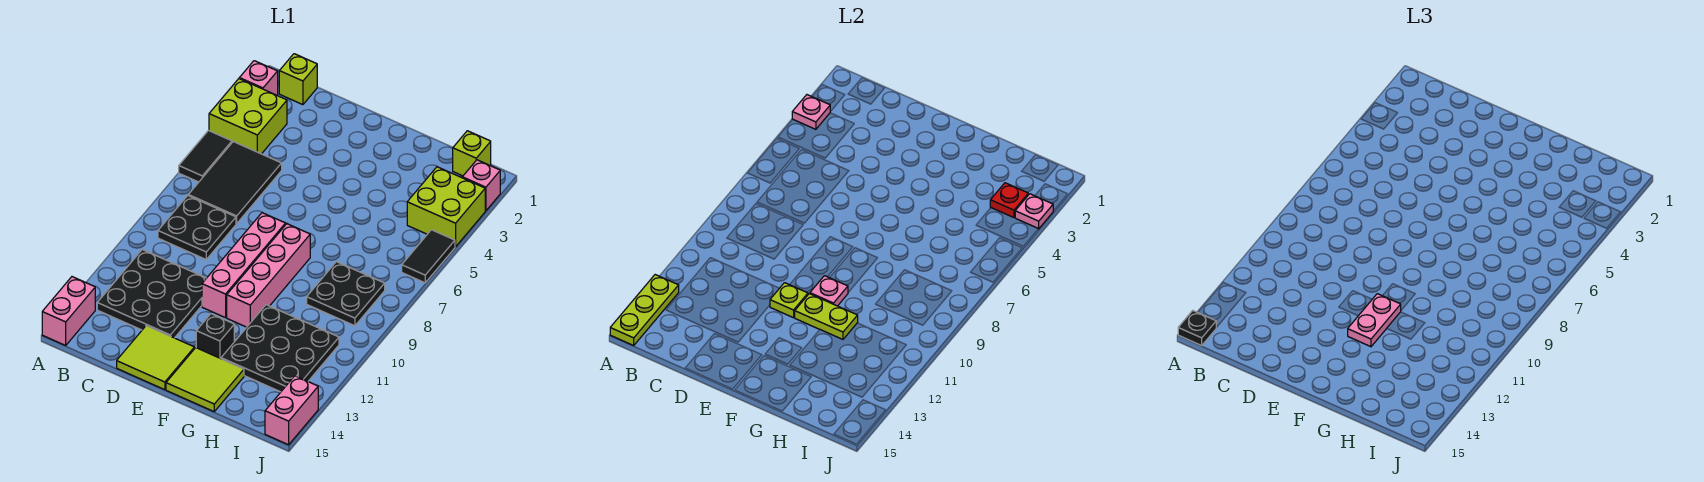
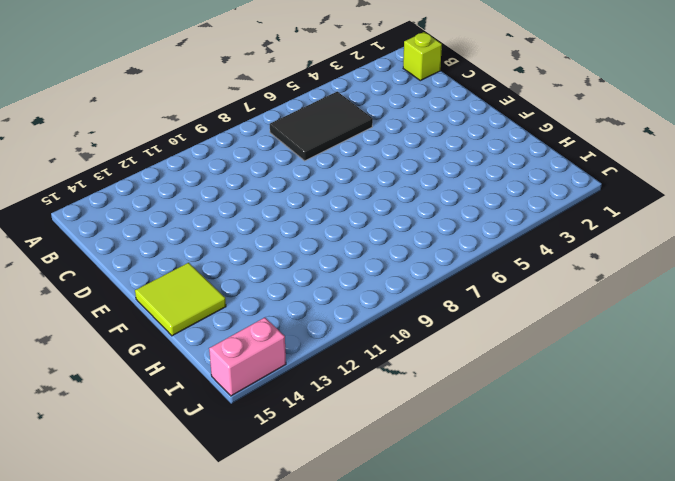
none -> pink brick A2 level 1
none -> lime brick A3:B4 level 1
none -> black tile A5:A6 level 1

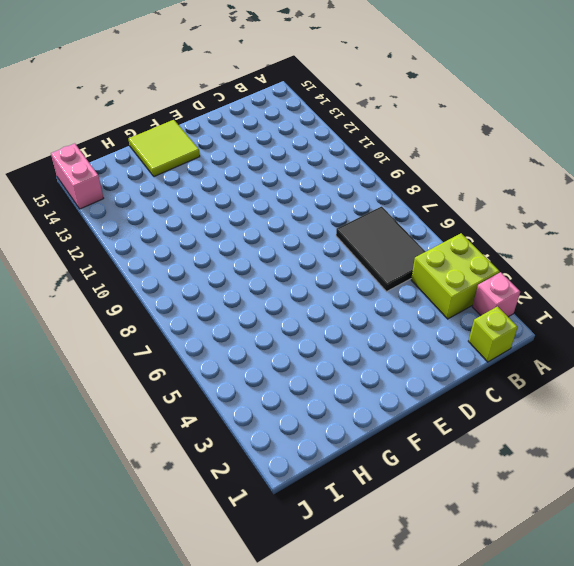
none -> black tile A5:A6 level 1
none -> pink brick A14:A15 level 1
none -> black plate B8:C9 level 1

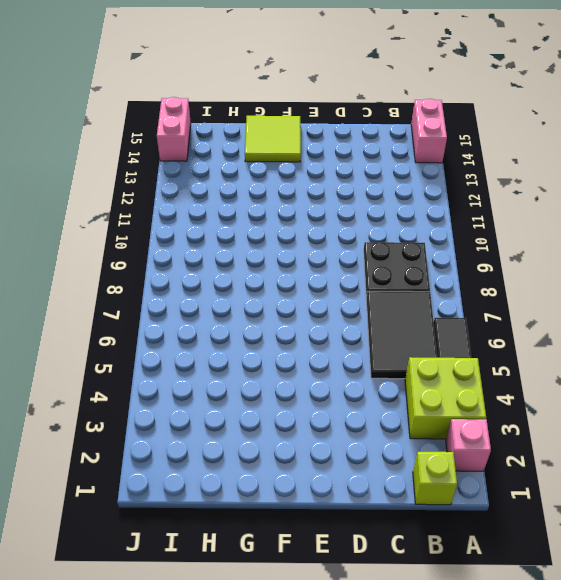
none -> black plate B11:D13 level 1
none -> lime tile D14:E15 level 1
none -> pink brick E8:E11 level 1

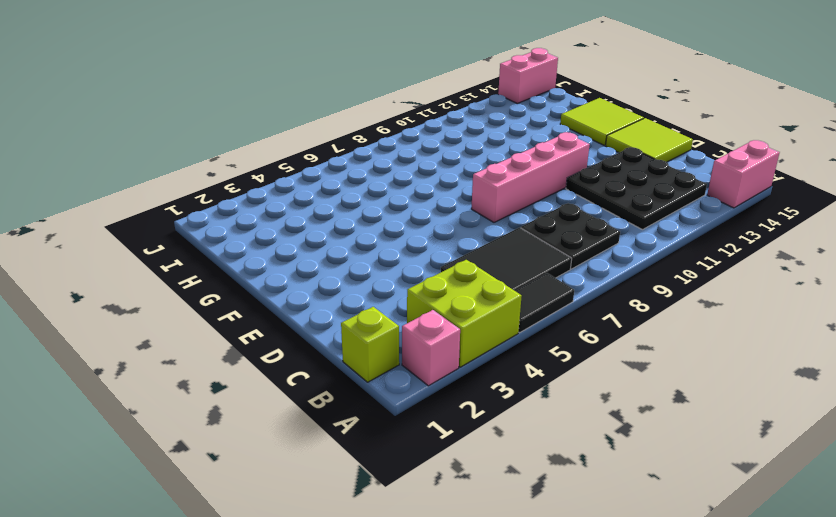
none -> pink brick F8:F11 level 1
none -> black brick F13 level 1
none -> black plate G11:I13 level 1

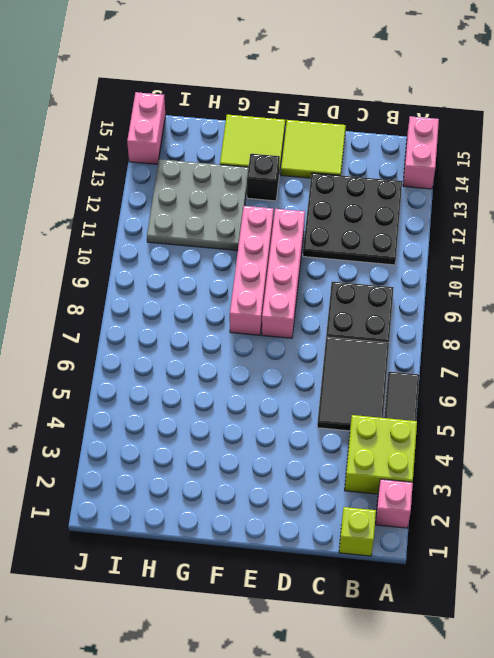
grey plate G11:I13 level 1 -> black plate G11:I13 level 1
none -> black plate H8:I9 level 1
none -> lime brick I1 level 1
none -> lime brick I3:J4 level 1

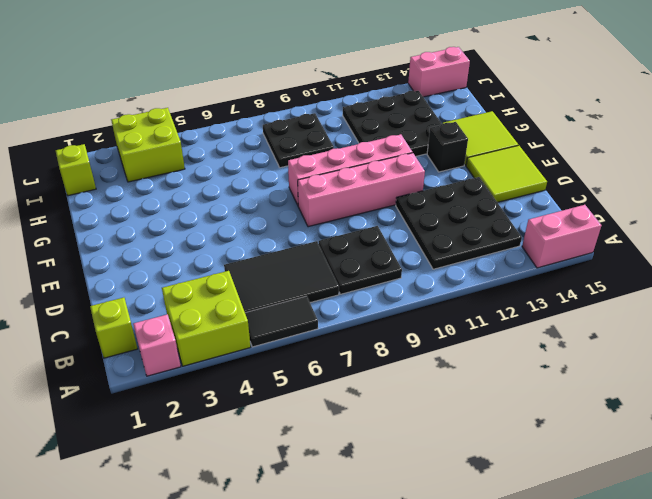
none -> pink brick J2 level 1
none -> black tile J5:J6 level 1
none -> pink plate A3 level 2

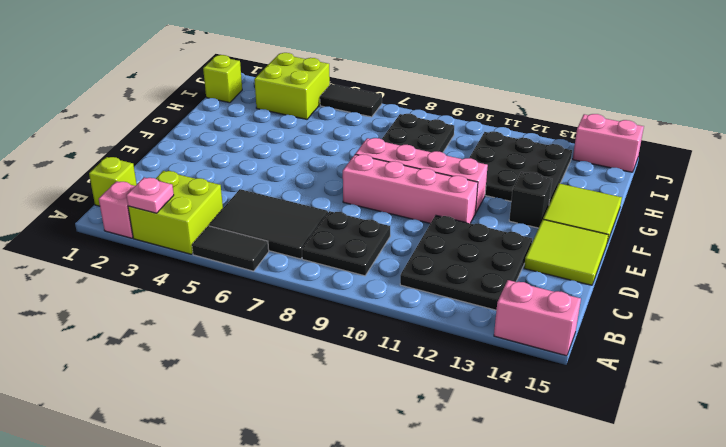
none -> pink brick J2 level 1
none -> lime plate A13:A15 level 2
none -> lime plate E11 level 2

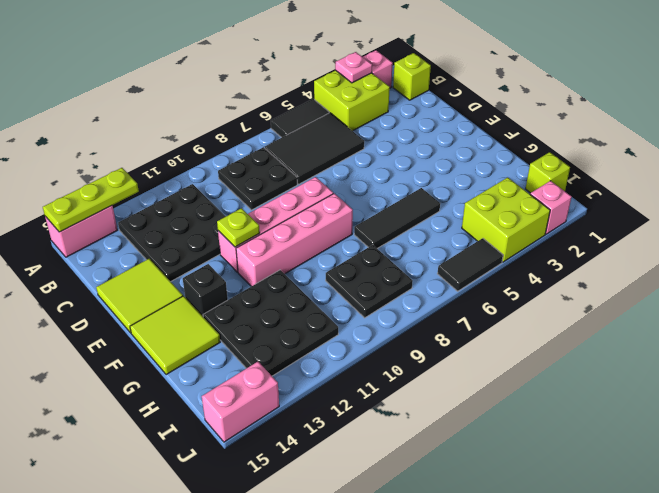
black tile G5:G7 level 1 -> none
none -> pink plate F10 level 2
none -> lime plate F11:G11 level 2
none -> red plate I3 level 2

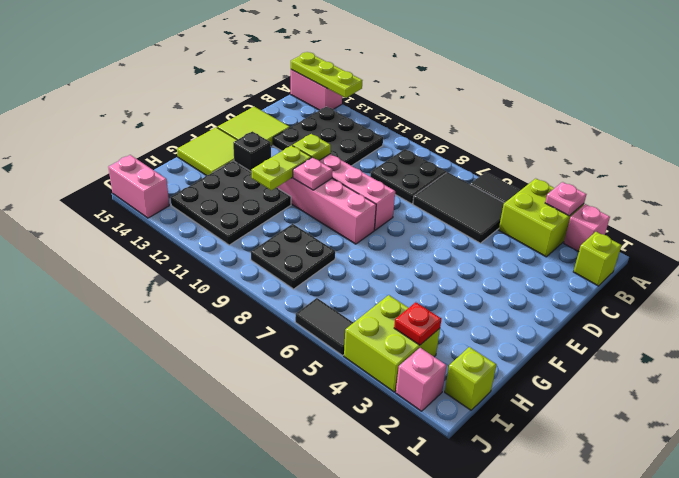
none -> pink plate J3 level 2
none -> black plate A15 level 3
none -> pink plate F11:F12 level 3

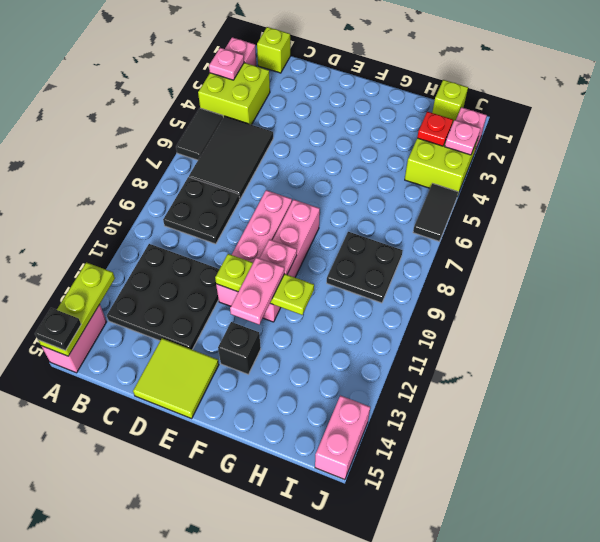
none -> lime tile F14:G15 level 1
none -> black plate G11:I13 level 1

